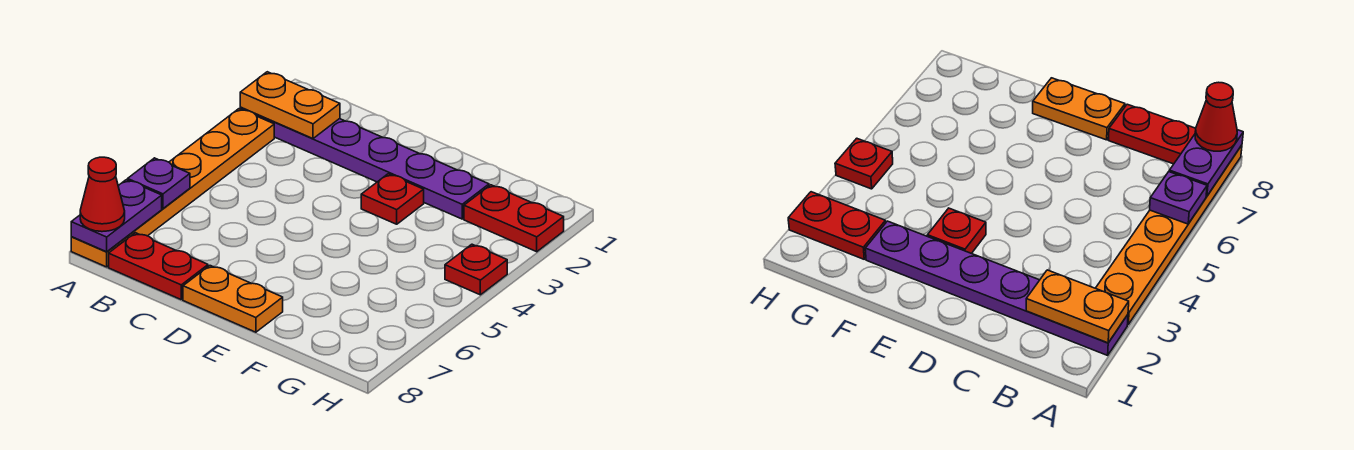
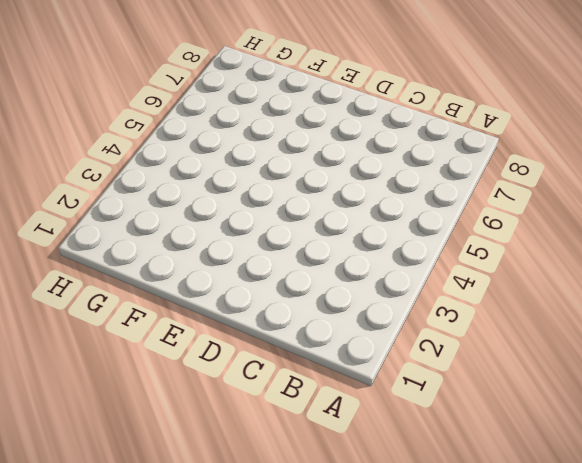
none -> purple plate A2:F2 level 1
none -> orange plate A3:A8 level 1

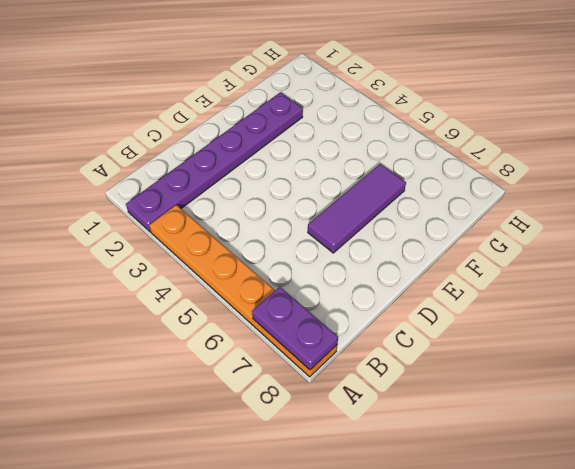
purple tile D6:F6 level 1 -> none
none -> red plate B8:C8 level 1
none -> orange plate D8:E8 level 1

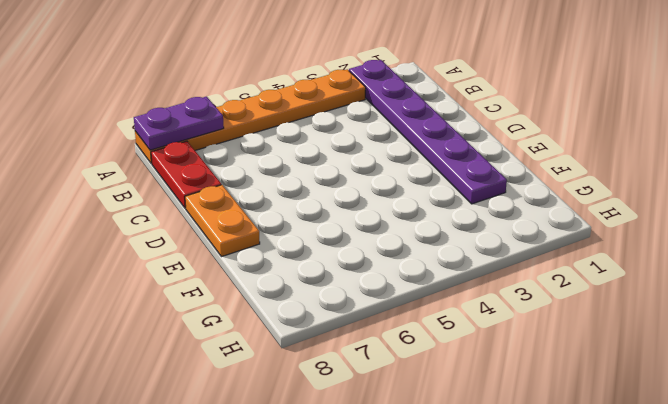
none -> red plate E3 level 1
none -> red plate G2:H2 level 1

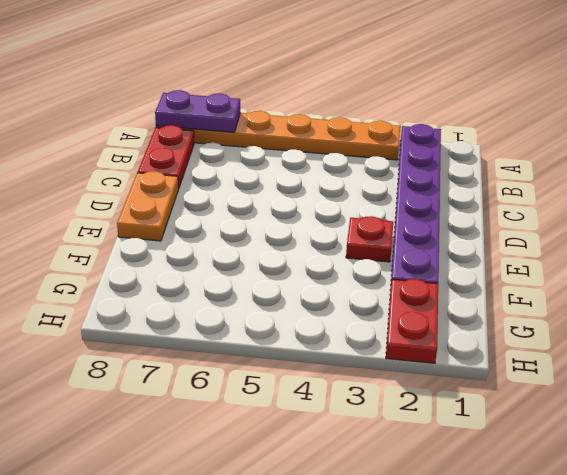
none -> red plate H4 level 1
none -> orange plate A2:B2 level 2

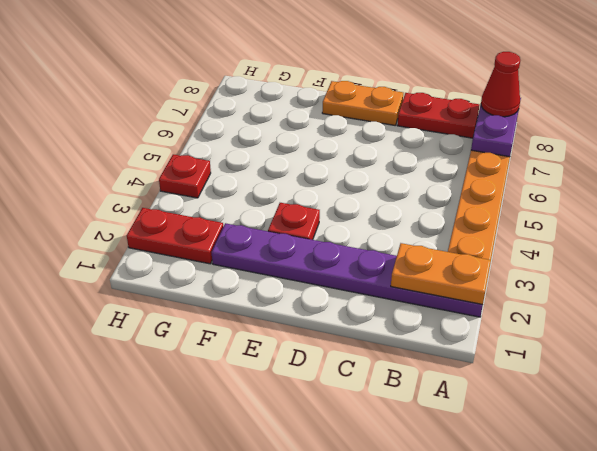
none -> purple plate A6 level 2

